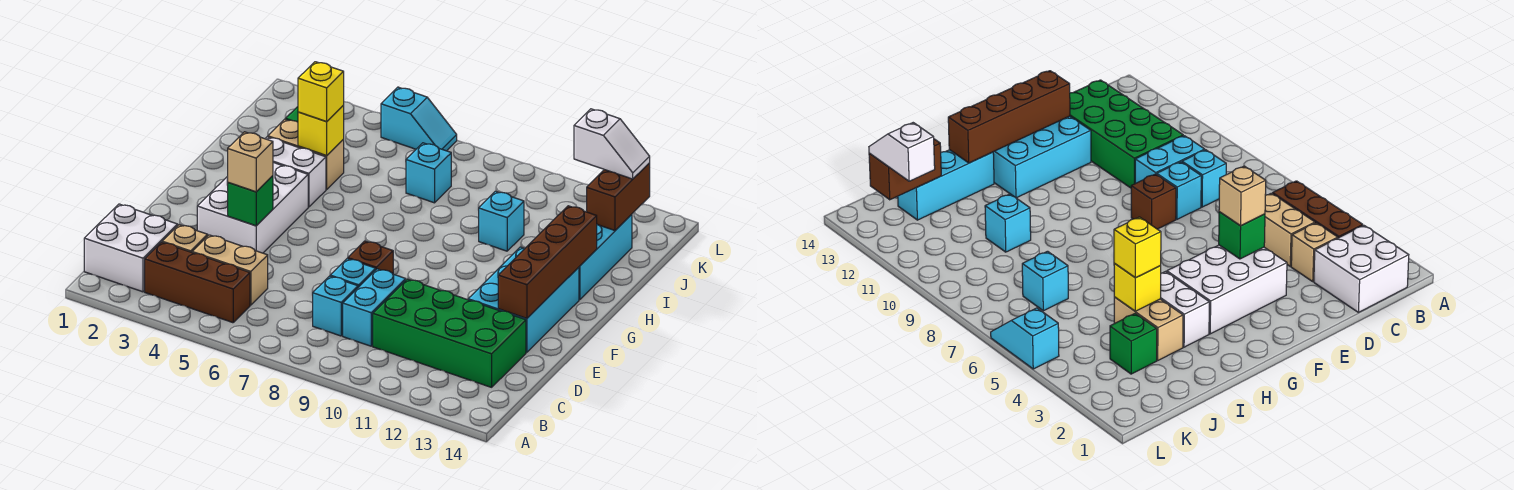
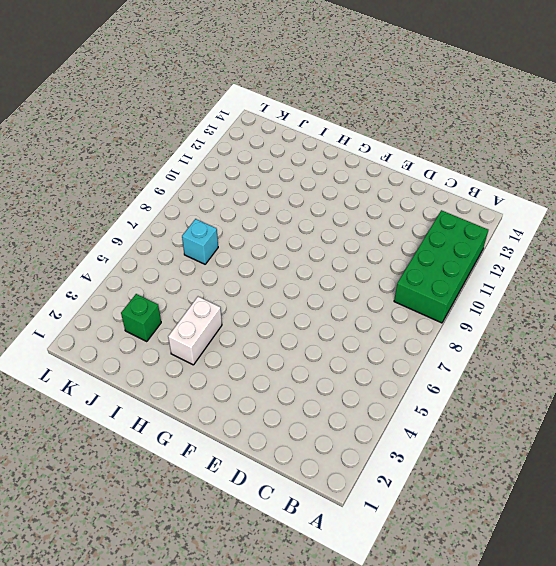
green brick A9:B12 level 1 -> green brick C10:D13 level 1
none -> white brick B1:C2 level 1
none -> brown brick B3:B5 level 1
none -> tan brick C3 level 1

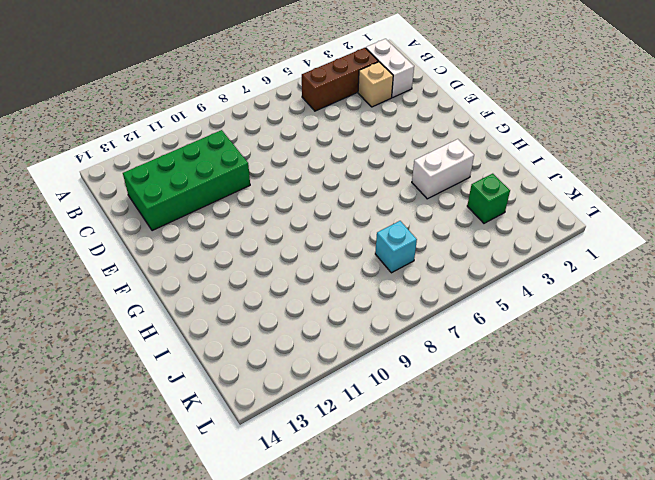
white brick B2:C2 level 1 -> white brick B1:C2 level 1
none -> tan brick C4:C5 level 1
none -> cyan brick C8 level 1
none -> cyan brick C9:D9 level 1

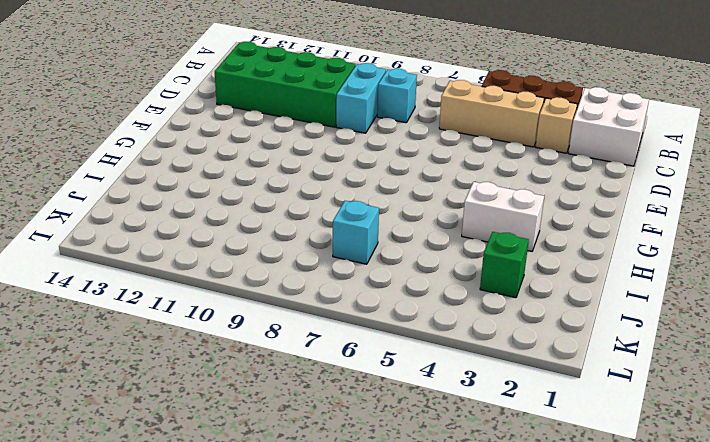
tan brick C4:C6 level 1 -> tan brick C4:C5 level 1
none -> cyan brick D8 level 1
none -> white brick E3:G4 level 1
none -> brown brick E8 level 1

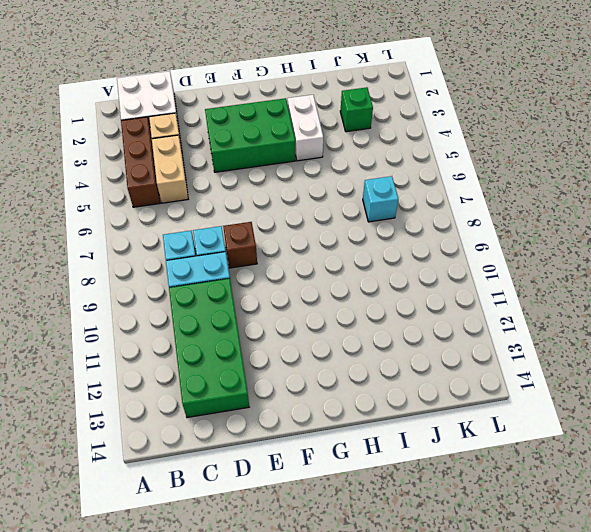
green brick E3:G4 level 1 -> white brick E3:G4 level 1
none -> cyan brick E12:G13 level 1
none -> cyan brick H13:J13 level 1
none -> tan brick I3:I4 level 1

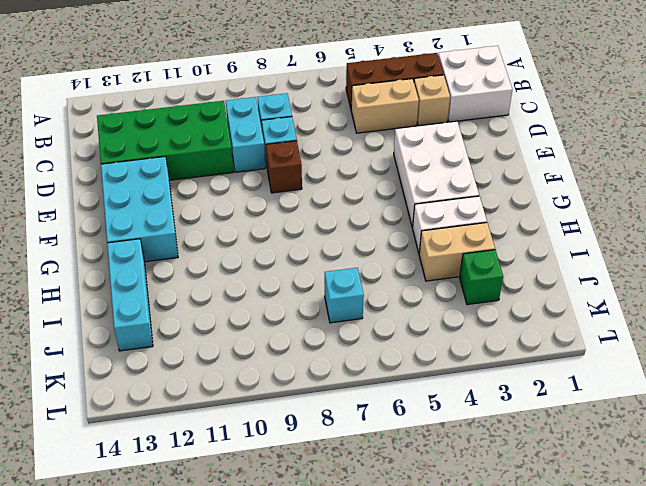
none -> cyan brick I10 level 1
none -> cyan slope L5:L6 level 1 top 5
none -> green brick E4 level 2

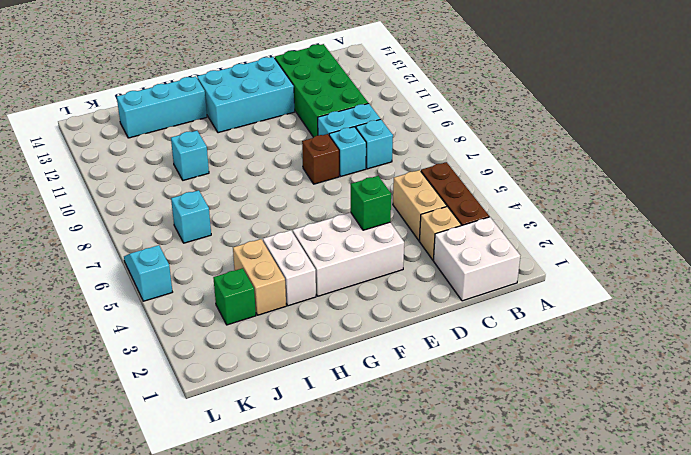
none -> brown brick E13:H13 level 2
none -> yellow brick I4 level 2
none -> brown brick J13:K13 level 2

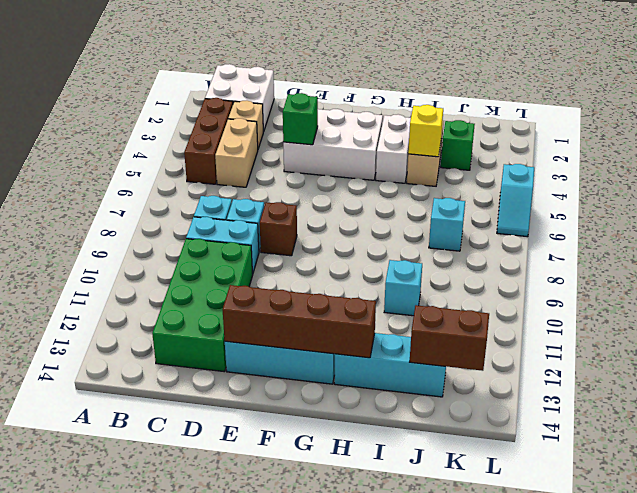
none -> tan brick E4 level 3
none -> yellow brick I4 level 3
none -> white slope K12:K13 level 3 top 12

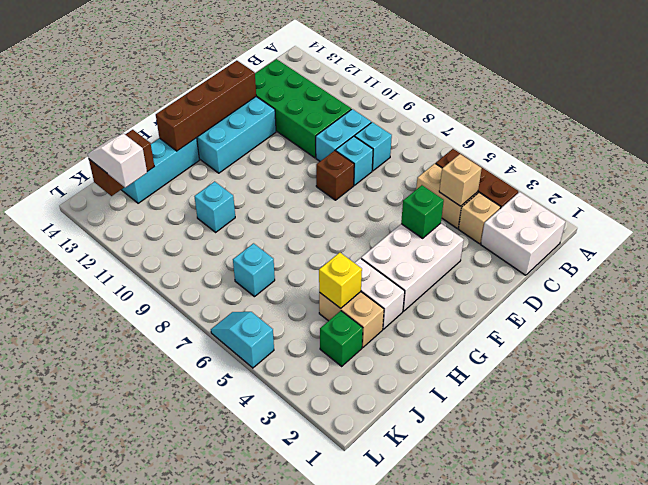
tan brick C4 level 2 -> tan brick E4 level 3
none -> yellow brick I4 level 3

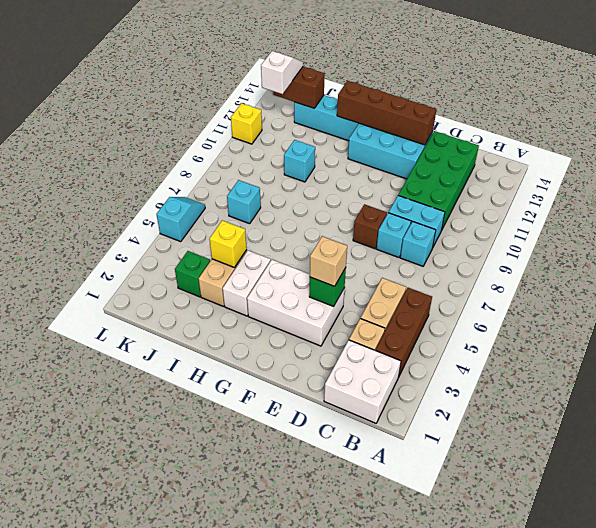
yellow brick L11 level 1 -> yellow brick I4 level 3

